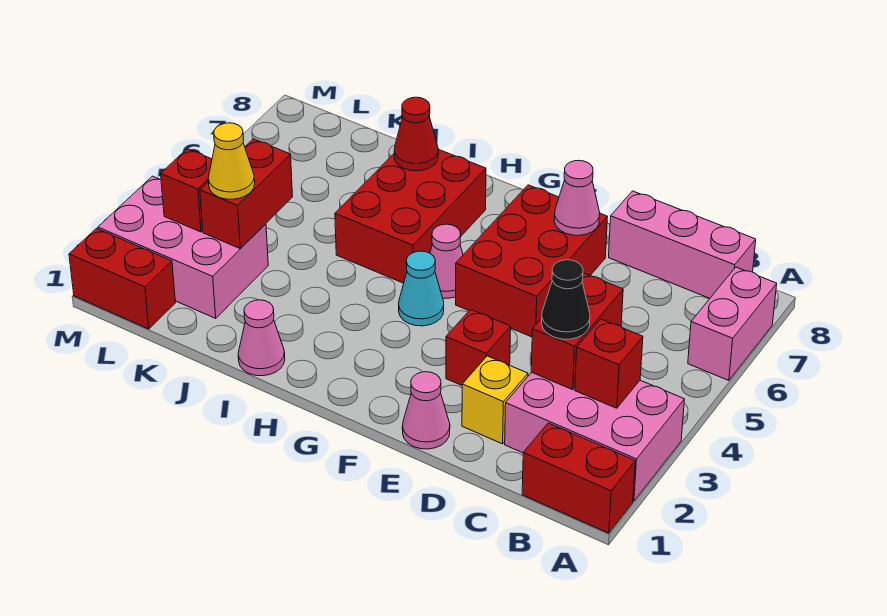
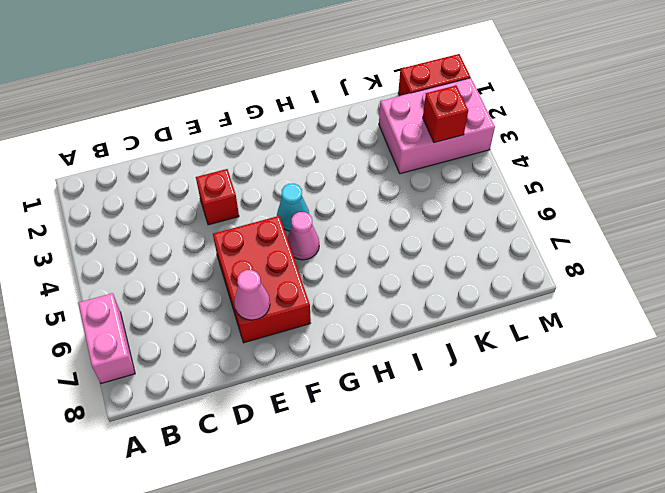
none -> red brick A1:B1 level 1
none -> pink brick A2:C3 level 1
none -> pink brick B8:D8 level 1

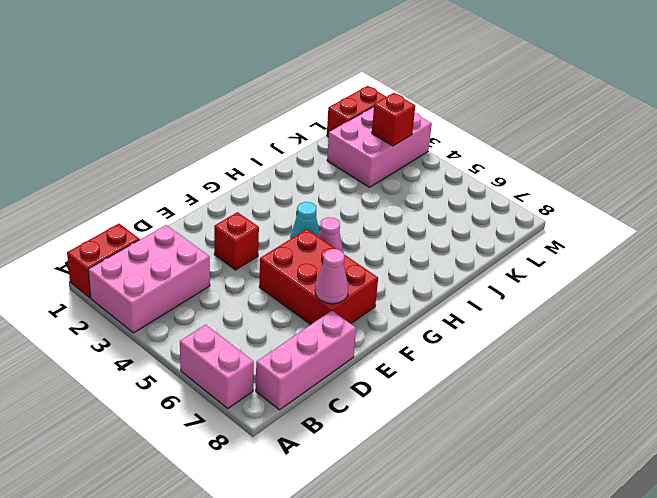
none -> yellow brick D2 level 1
none -> pink cone E1 level 1
none -> red brick H5:I7 level 1

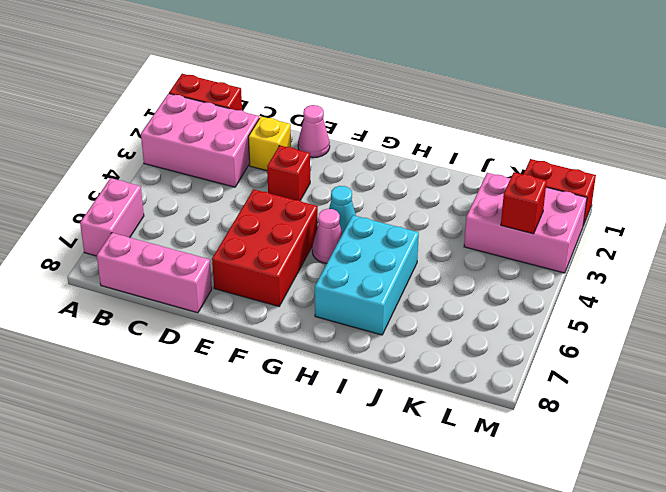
cyan brick H5:I7 level 1 -> red brick H5:I7 level 1
none -> pink cone I1 level 1
none -> red brick B3 level 2
none -> red brick C3:C4 level 2

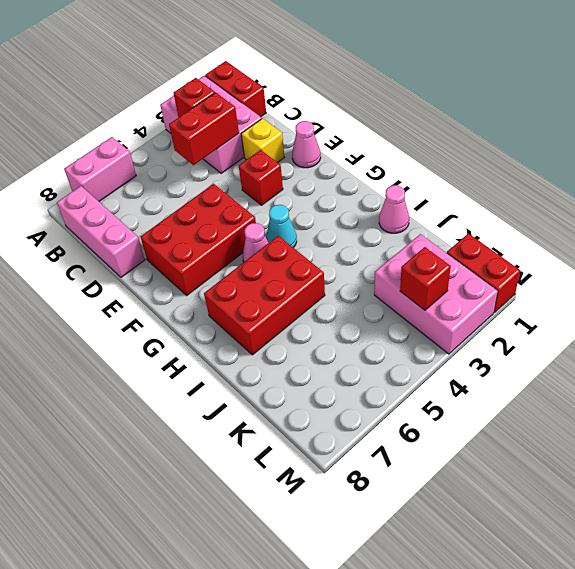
none -> pink cone E7 level 2
none -> red cone I7 level 2
none -> red brick K3:K4 level 2

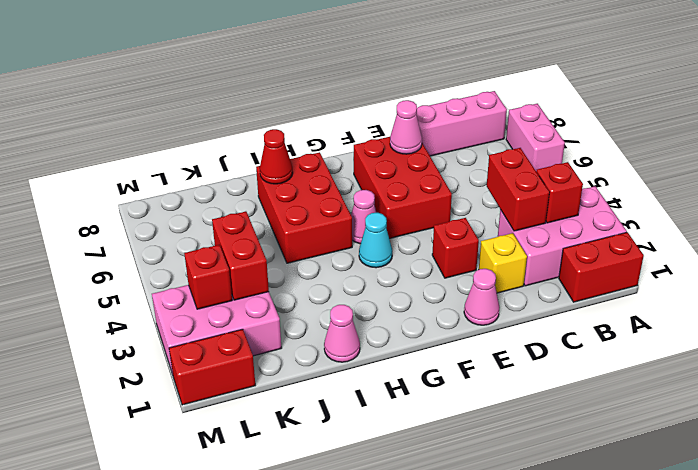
none -> black cone C3 level 3
none -> yellow cone K3 level 3

